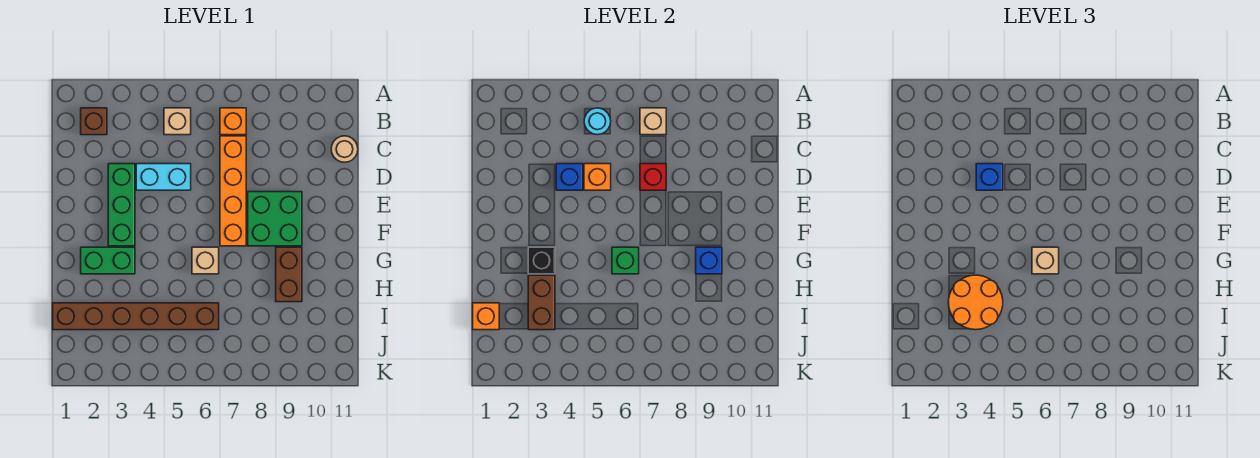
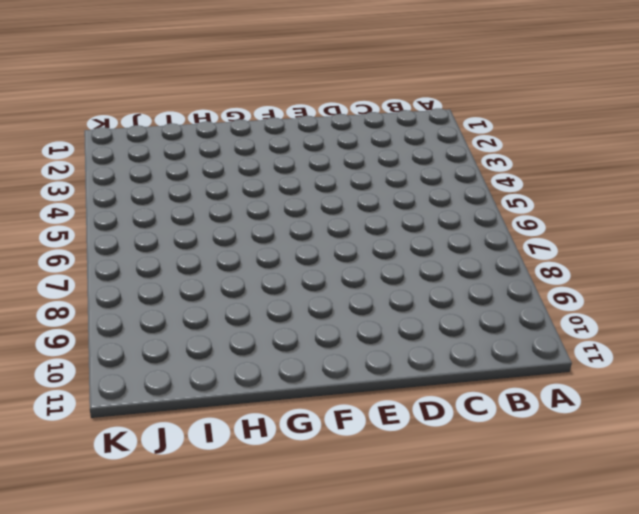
none -> brown brick B2 level 1
none -> tan brick B5 level 1
none -> orange brick B7 level 1

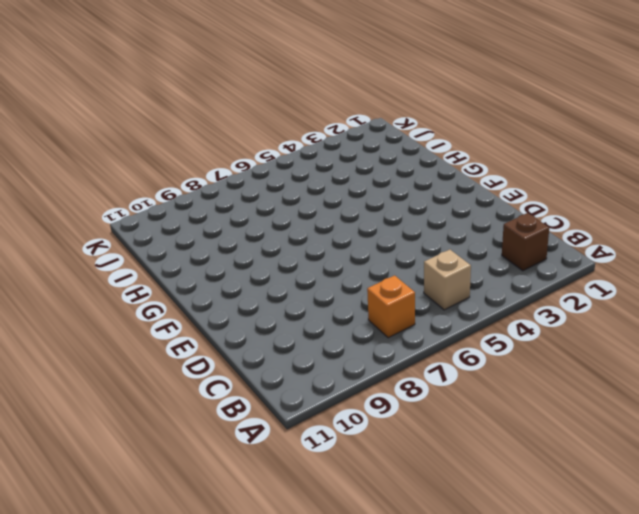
none -> orange brick C7:F7 level 1
none -> tan round brick C11 level 1
none -> green brick D3:F3 level 1

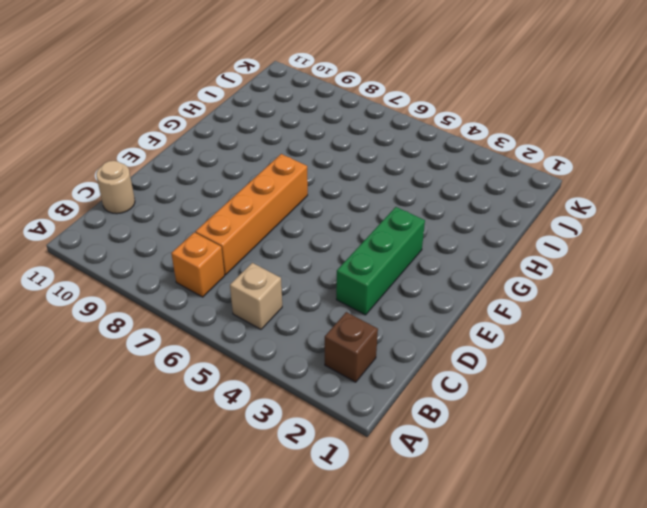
none -> cyan brick D4:D5 level 1
none -> green brick E8:F9 level 1
none -> green brick G2:G3 level 1

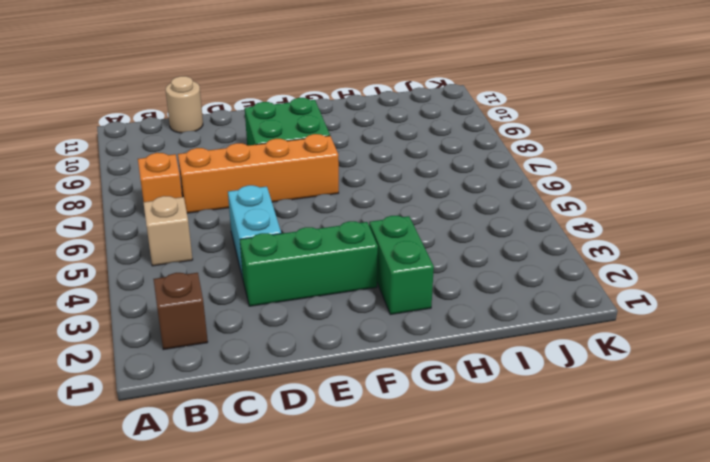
none -> tan brick G6 level 1
none -> brown brick G9:H9 level 1
none -> brown brick I1:I6 level 1

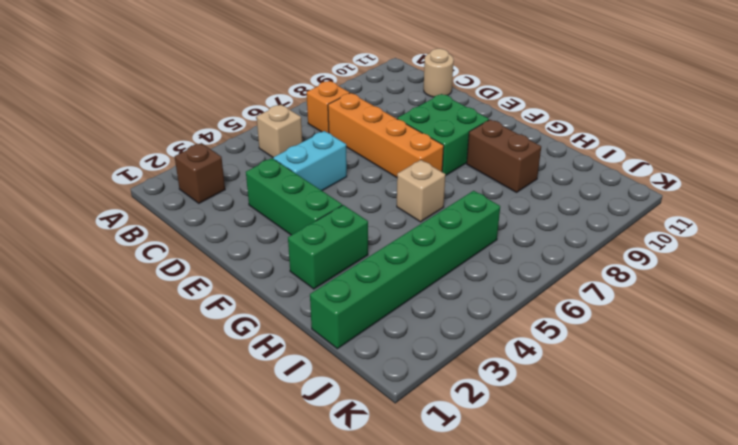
green brick I1:I6 level 1 -> brown brick I1:I6 level 1
none -> cyan round brick B5 level 2
none -> tan brick B7 level 2
none -> blue brick D4 level 2

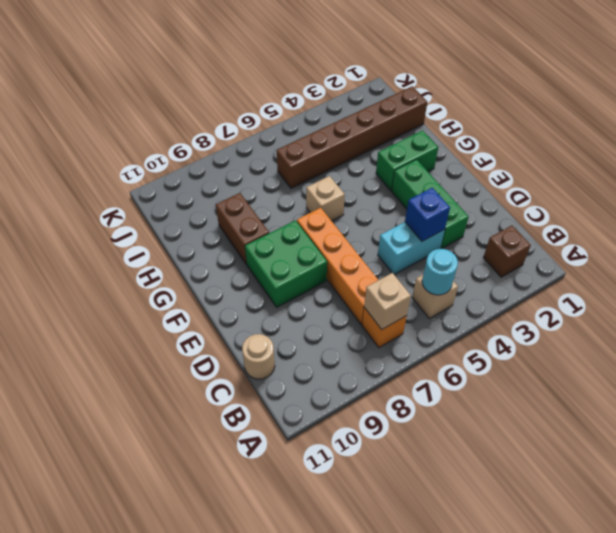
none -> orange brick D5 level 2
none -> red brick D7 level 2
none -> black brick G3 level 2

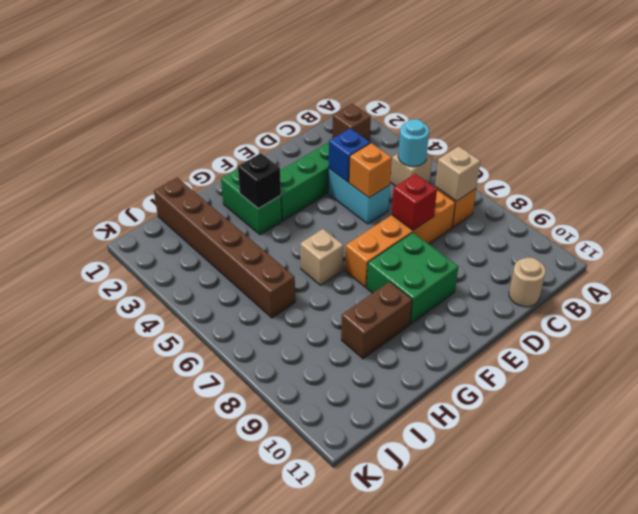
none -> green brick G6 level 2
none -> blue brick G9 level 2
none -> brown brick H3:I3 level 2

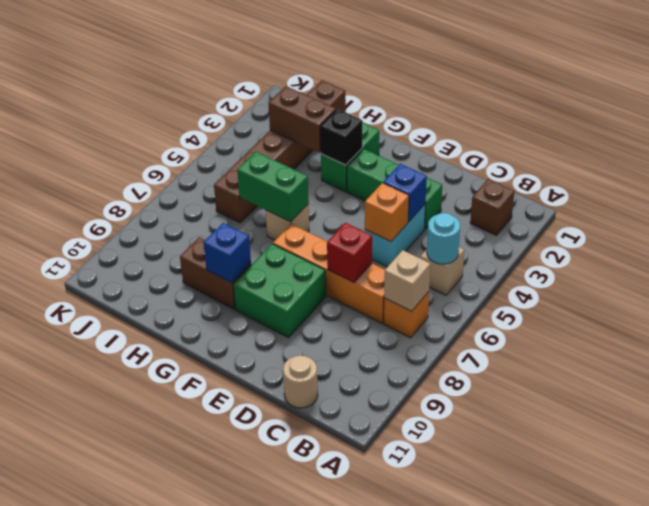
green brick G6:H6 level 2 -> green brick G6 level 2
none -> orange brick I1 level 2
none -> blue brick D4 level 3
none -> tan brick G6 level 3

